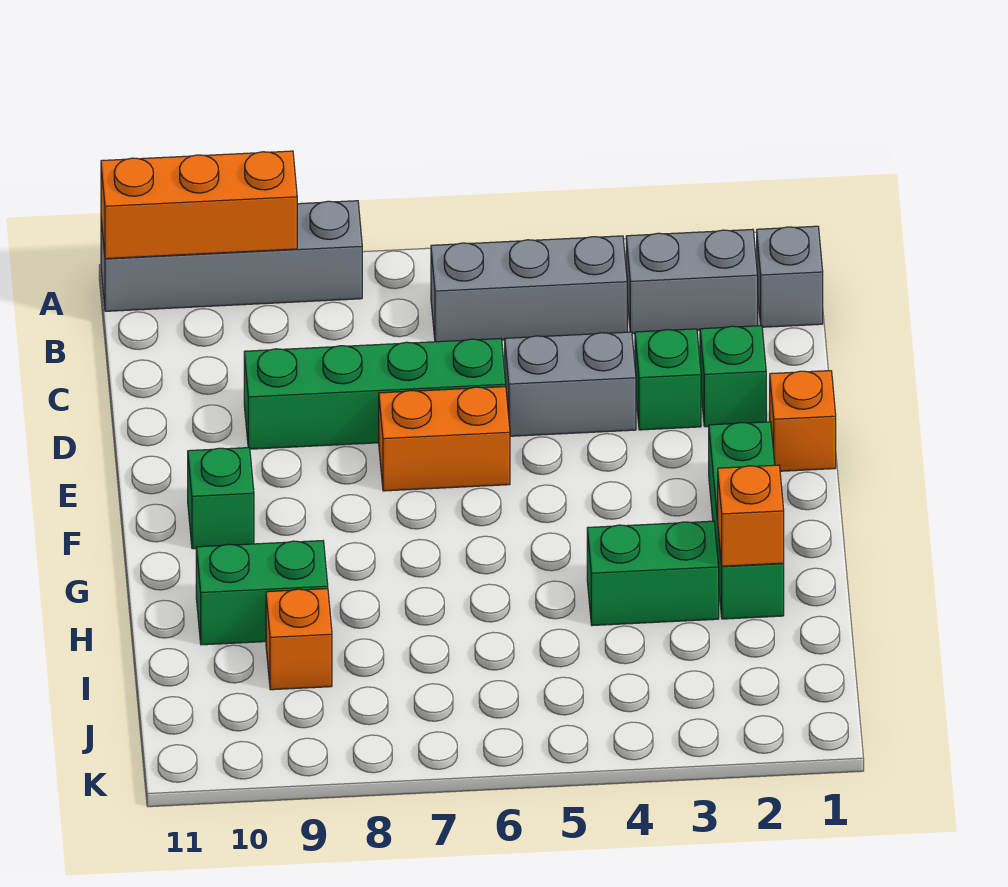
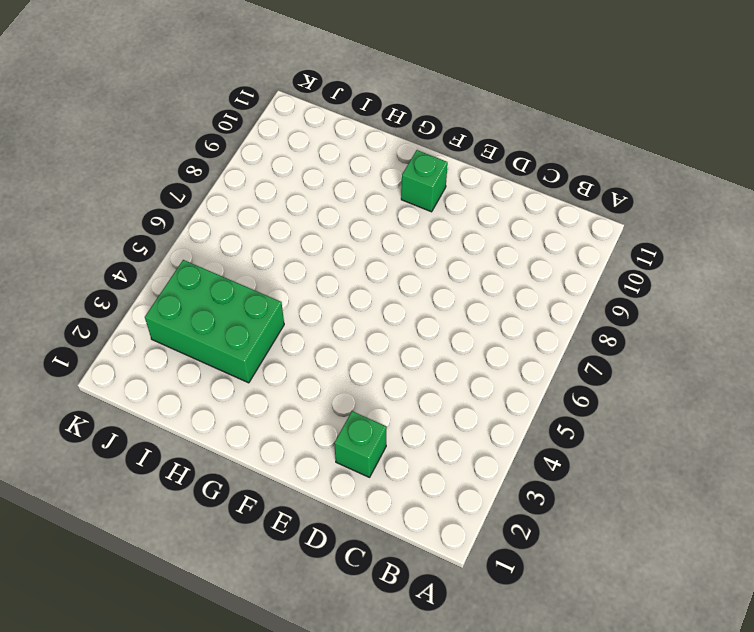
green brick H3:J4 level 1 -> green brick H3:H4 level 1
none -> grey brick A8:A11 level 1
none -> grey brick B1 level 1
none -> grey brick B2:B3 level 1

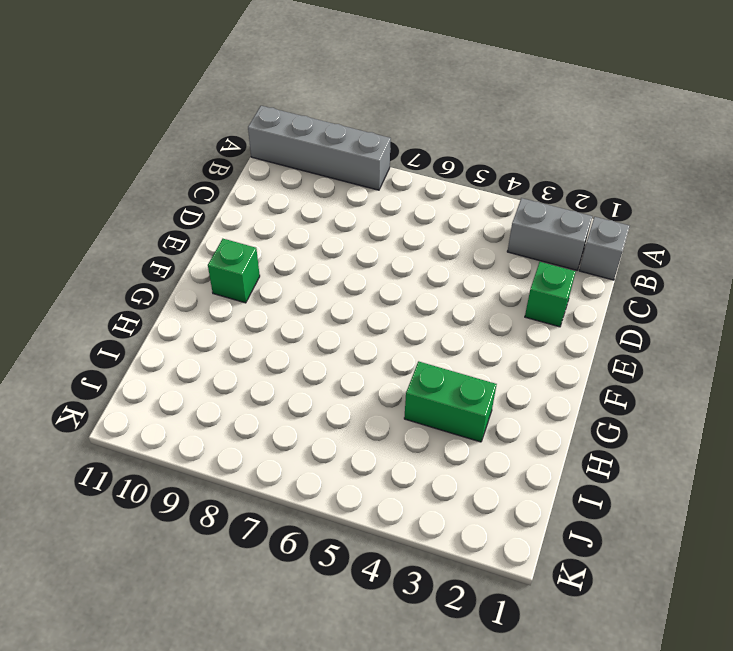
none -> grey brick B4:B6 level 1
none -> green brick D3 level 1
none -> grey brick D4:D5 level 1

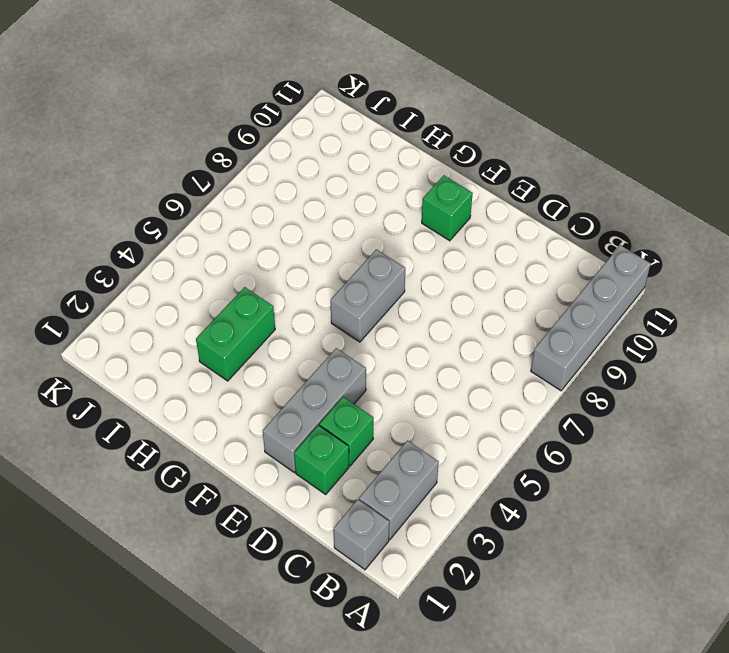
grey brick E2:E4 level 1 -> grey brick B4:B6 level 1
grey brick F6:F7 level 1 -> grey brick D4:D5 level 1
none -> green brick D6:D9 level 1
none -> orange brick E1 level 1
none -> orange brick E6:E7 level 1

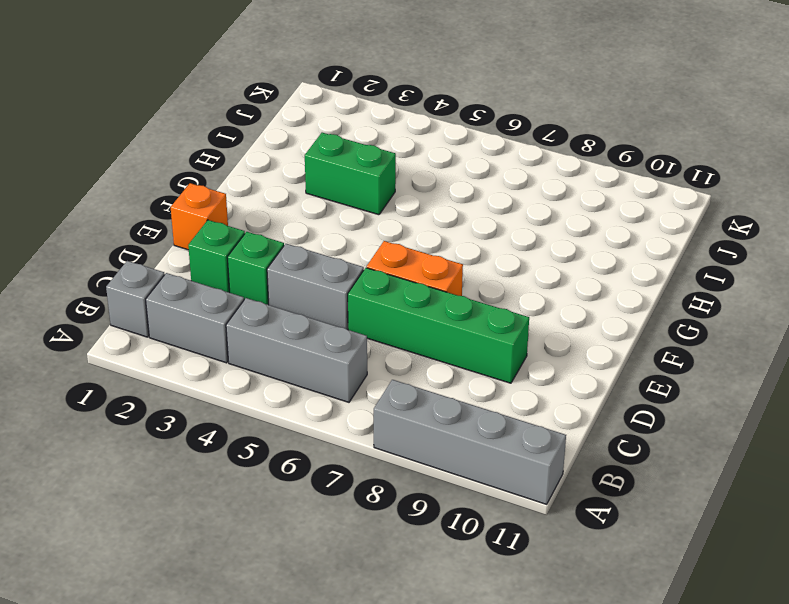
none -> green brick F2:H2 level 1
none -> green brick F10 level 1
none -> green brick H9:H10 level 1

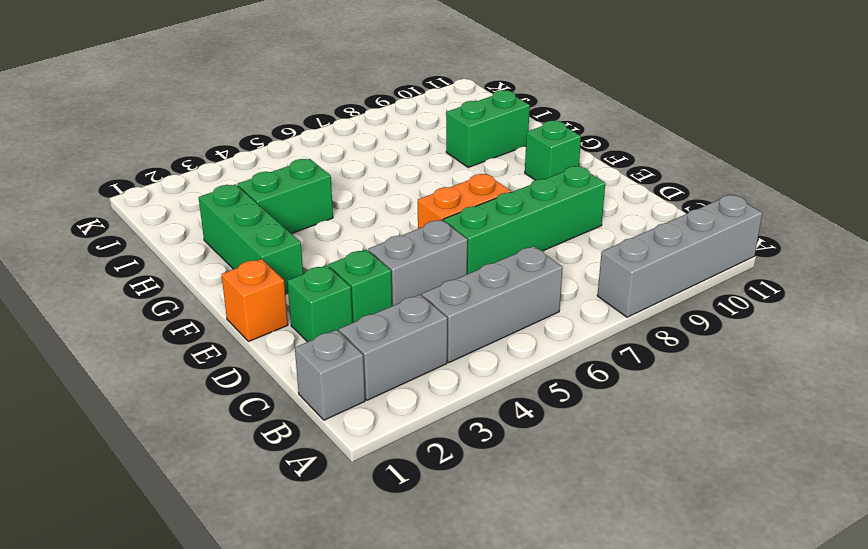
none -> orange brick I9 level 1
none -> orange brick A9:A11 level 2
none -> orange brick H2 level 2

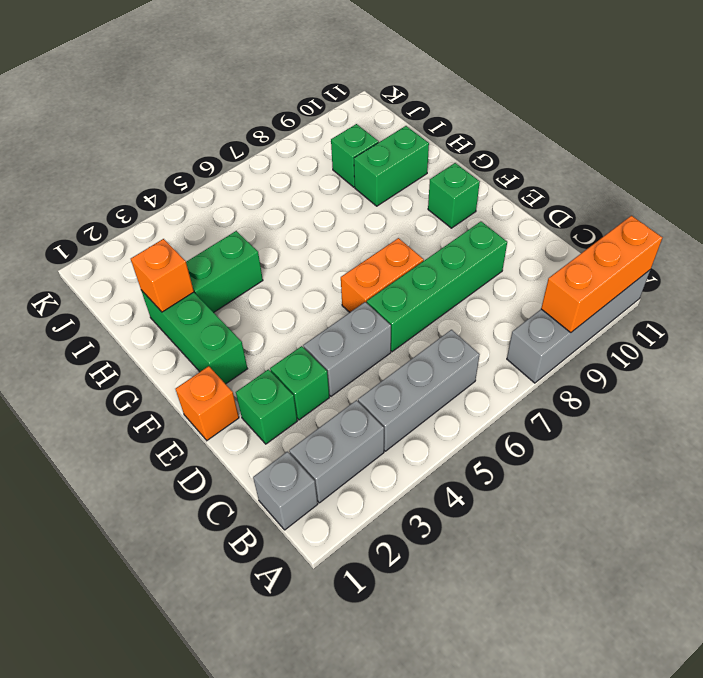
green brick I9 level 1 -> orange brick I9 level 1

